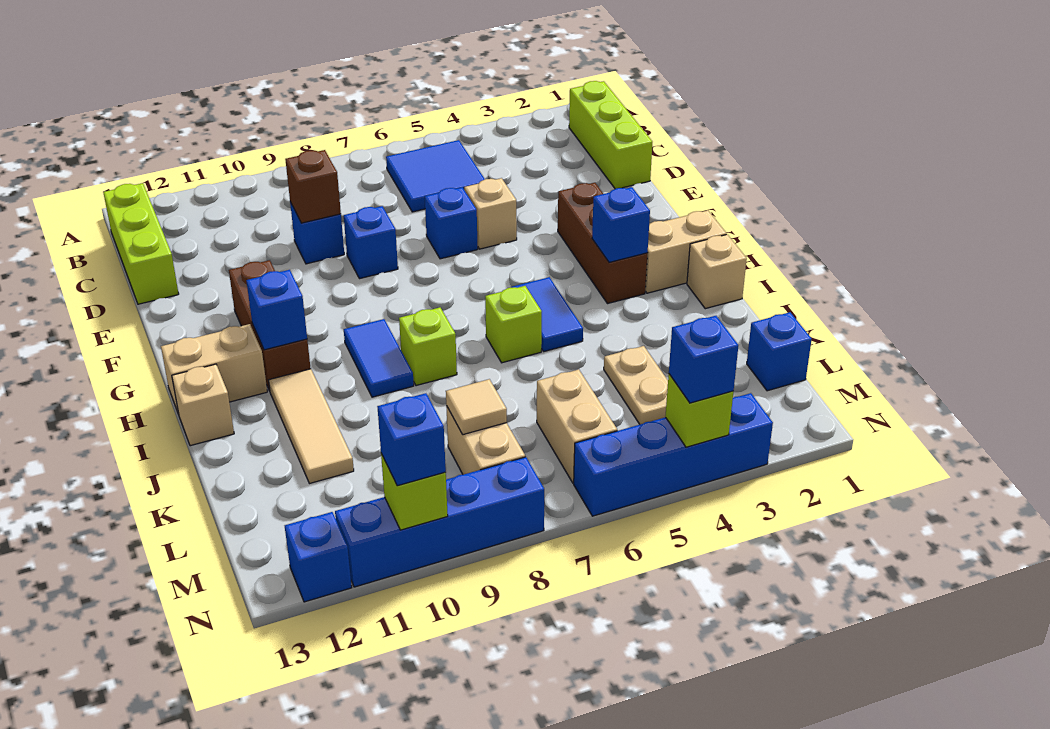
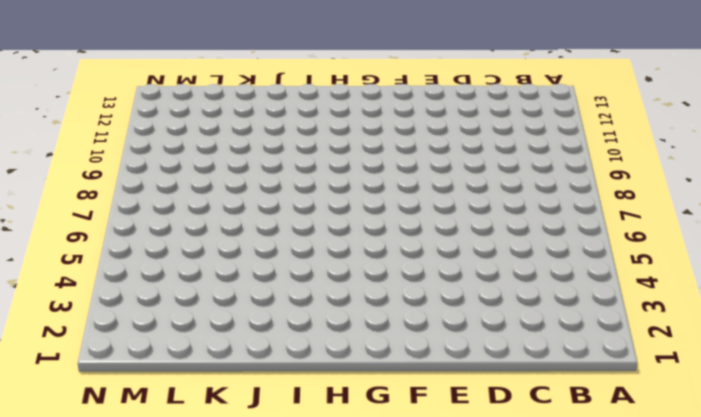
none -> lime brick B1:D1 level 1
none -> blue tile B5:C6 level 1
none -> lime brick B13:D13 level 1
none -> blue brick D9 level 1

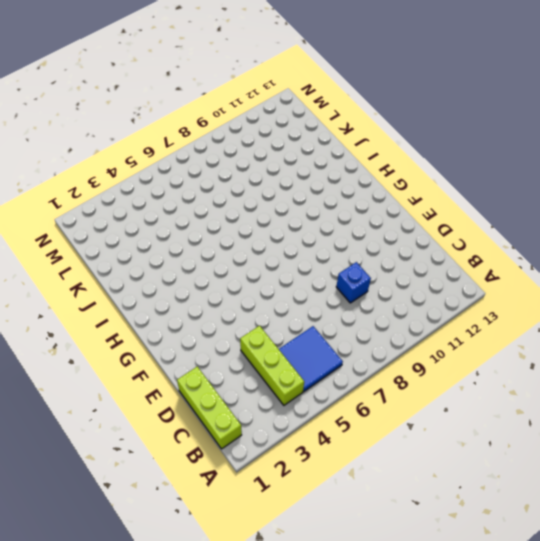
lime brick B4:D4 level 1 -> lime brick B13:D13 level 1
none -> tan brick E5 level 1
none -> blue brick E6 level 1
none -> blue brick E8 level 1
none -> brown brick F3:H3 level 1

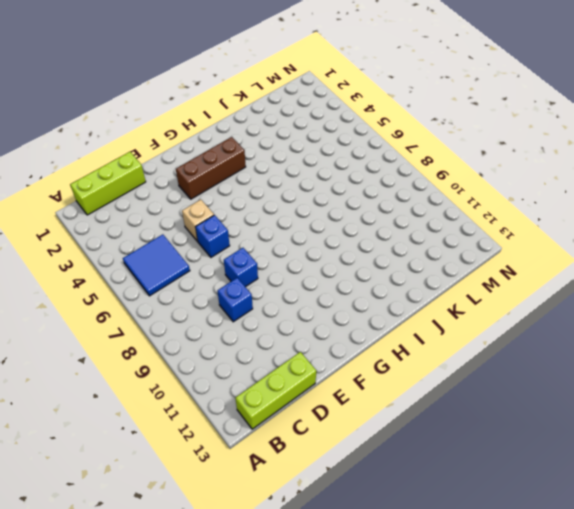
none -> brown brick F11:H11 level 1
none -> tan brick H1:H2 level 1
none -> blue tile H5:I5 level 1
none -> blue tile H9:I9 level 1

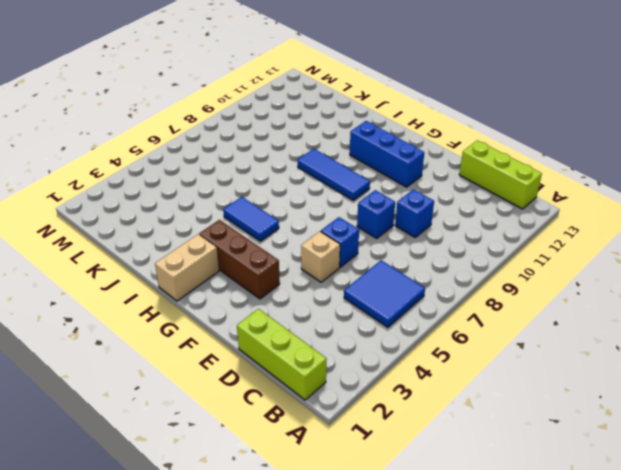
blue brick F11:H11 level 1 -> brown brick F11:H11 level 1
blue tile G9:I9 level 1 -> blue tile H9:I9 level 1
none -> tan brick H12:H13 level 1
none -> tan brick I1 level 1
none -> lime brick I6 level 1
none -> lime brick I8 level 1

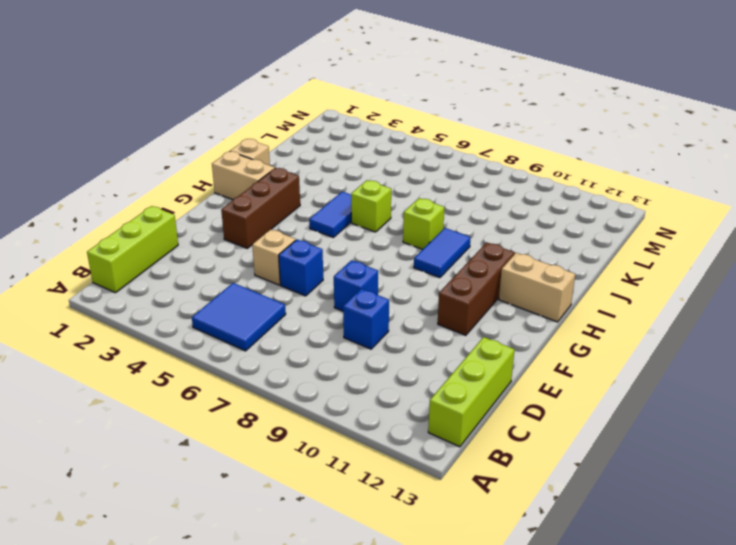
none -> tan tile I11:K11 level 1
none -> tan brick I13 level 1
none -> tan plate K4:L4 level 1
none -> blue brick L1 level 1

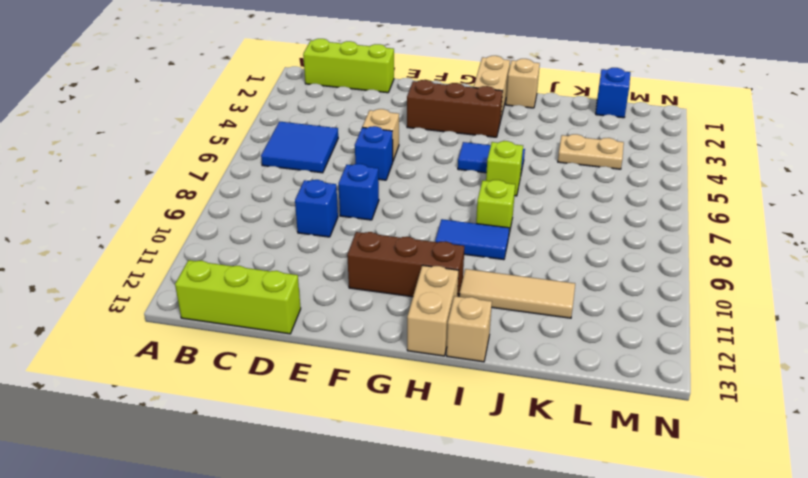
none -> tan brick L6:M6 level 1
none -> tan brick L8:M8 level 1
none -> blue brick N3:N6 level 1
none -> blue brick N8:N11 level 1

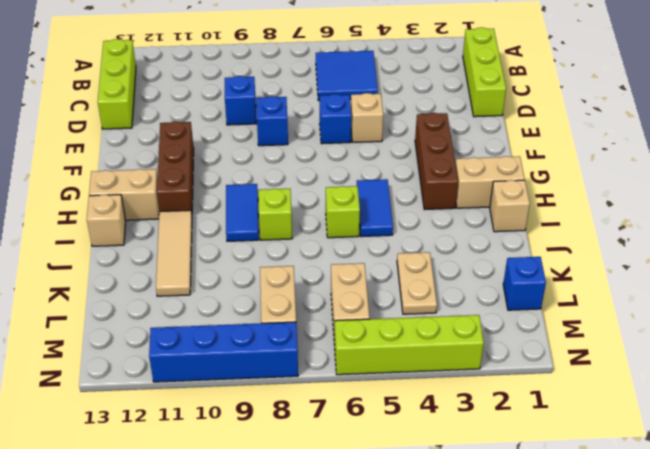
lime brick N3:N6 level 1 -> blue brick N3:N6 level 1
none -> blue brick N12 level 1
none -> brown brick D9 level 2
none -> blue brick H3 level 2
none -> blue brick H11 level 2

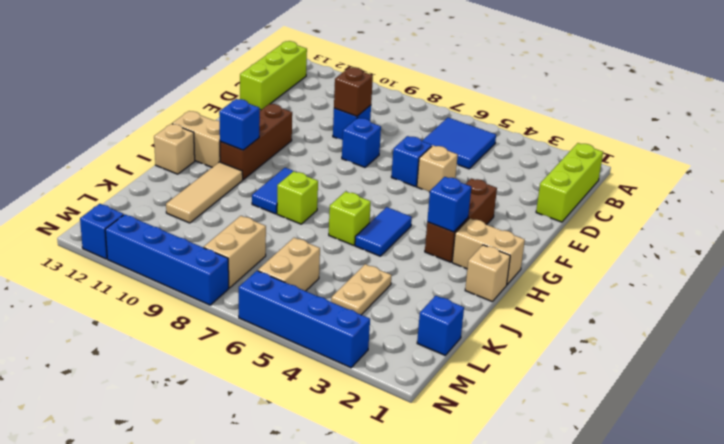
none -> tan tile L8 level 2
none -> lime brick N4 level 2
none -> lime brick N10 level 2
none -> blue brick N4 level 3

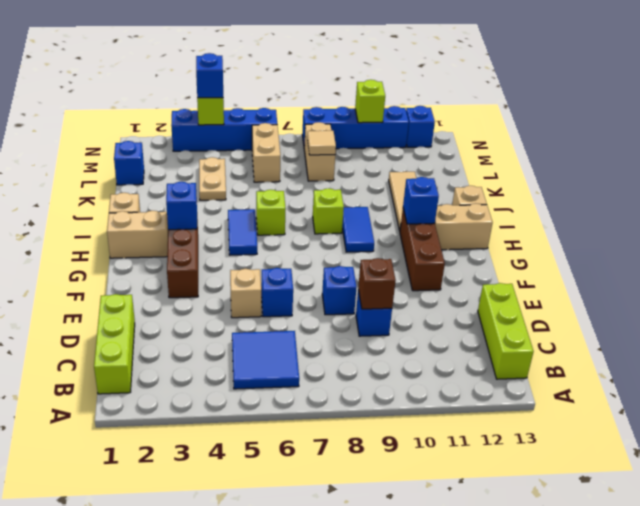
none -> blue brick N10 level 3

